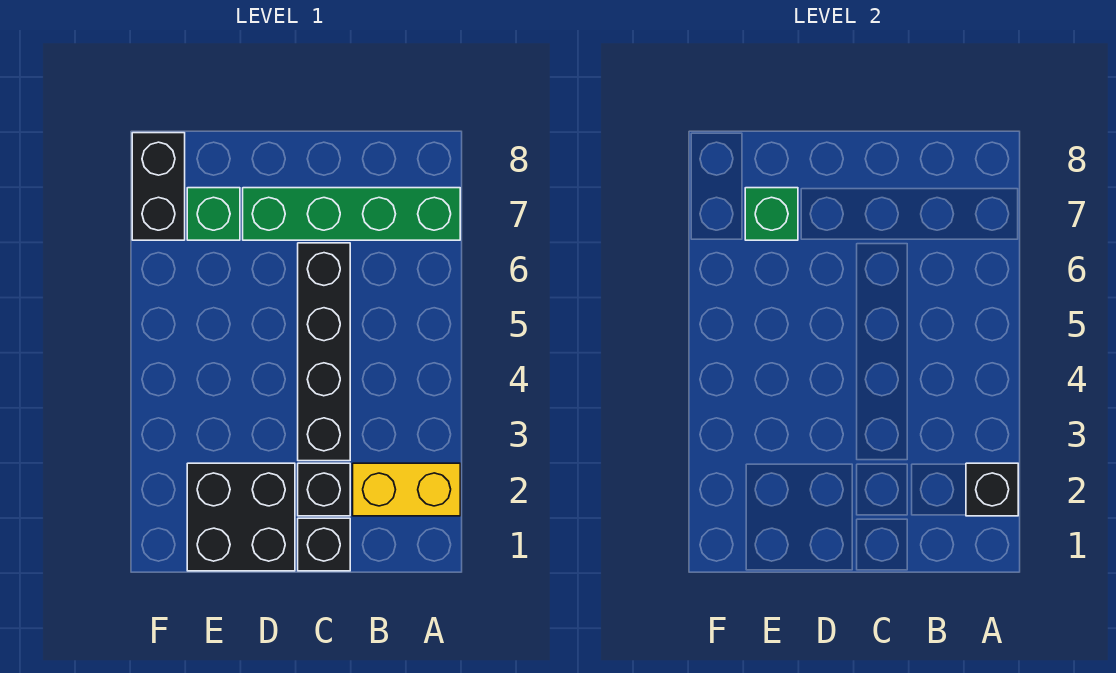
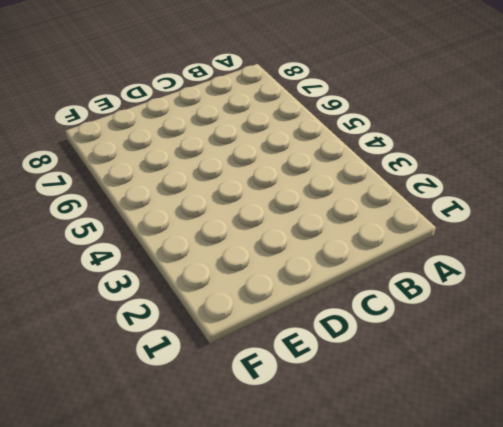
none -> yellow brick A2:B2 level 1
none -> green brick A7:D7 level 1

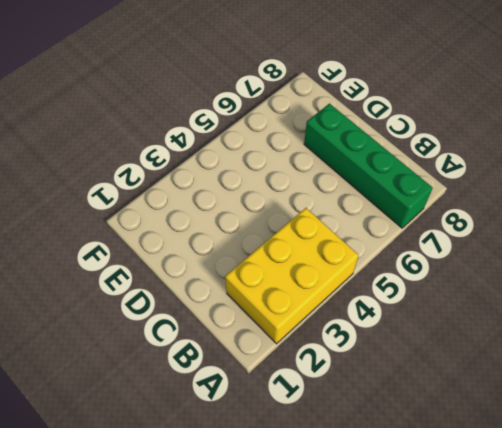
yellow brick A2:B4 level 1 -> yellow brick A2:B2 level 1
none -> black brick C1 level 1
none -> black brick C2 level 1

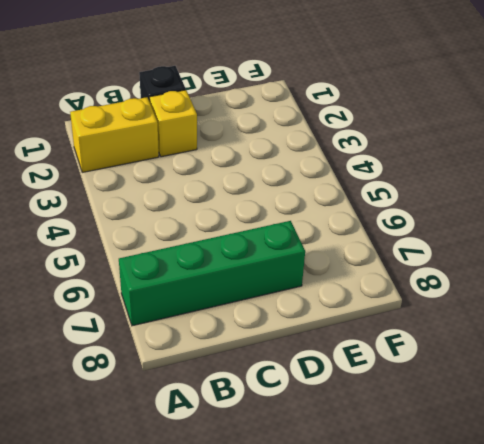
yellow brick C2 level 1 -> black brick C2 level 1
none -> black brick C3:C6 level 1
none -> black brick D1:E2 level 1

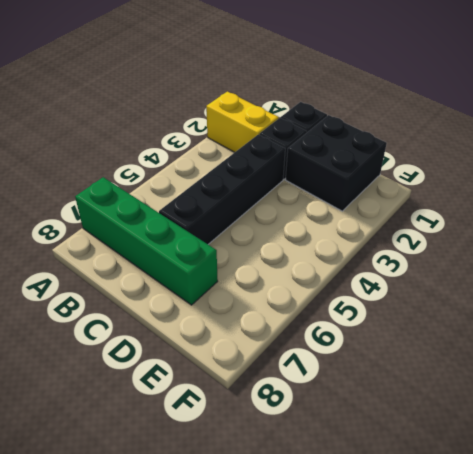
none -> green brick E7 level 1
none -> black brick F7:F8 level 1

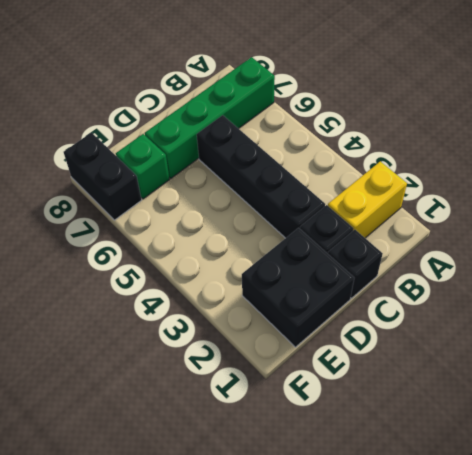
none -> black brick A2 level 2
none -> green brick E7 level 2

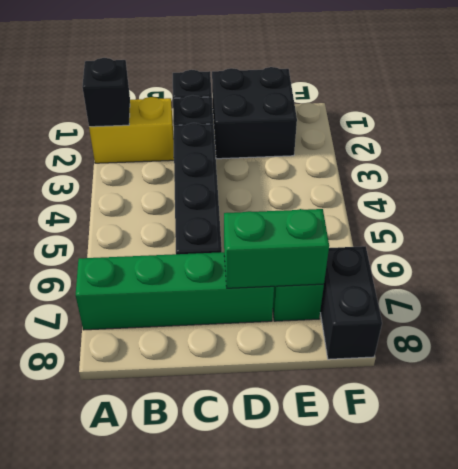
green brick D7:E7 level 2 -> green brick E7 level 2

